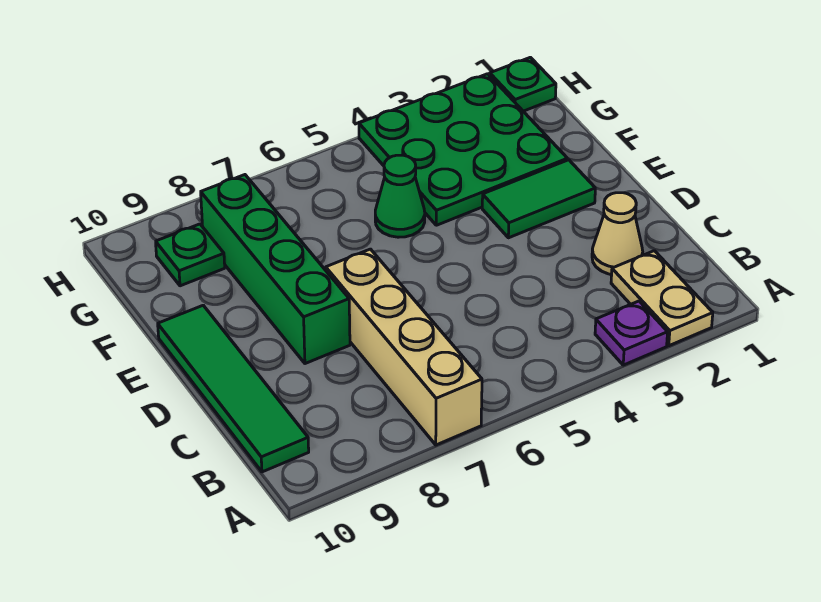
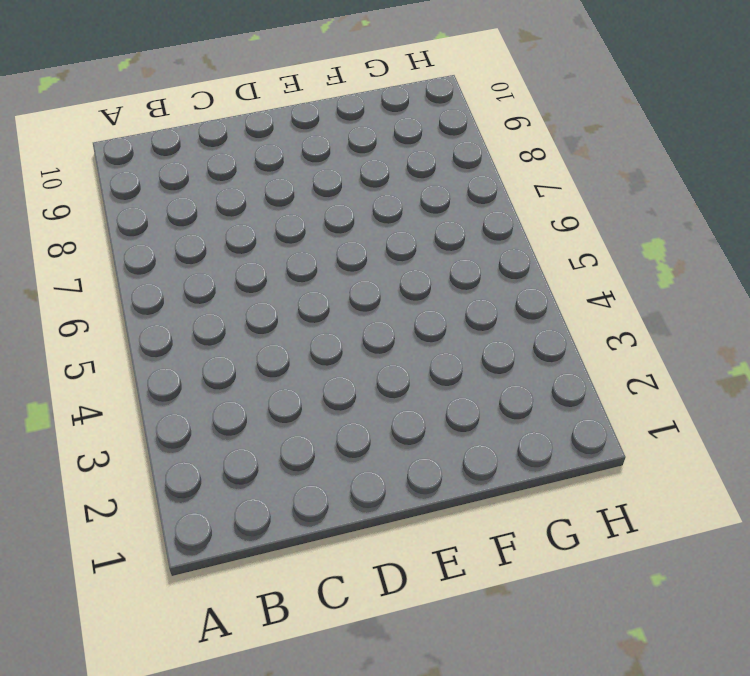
none -> tan plate A2:B2 level 1
none -> purple plate A3 level 1

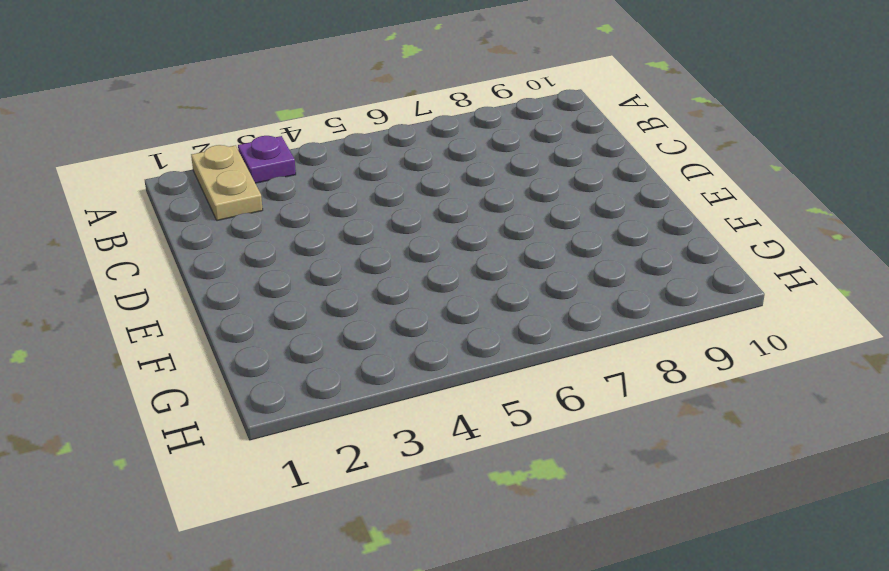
none -> tan brick A7:D7 level 1
none -> green tile B10:E10 level 1

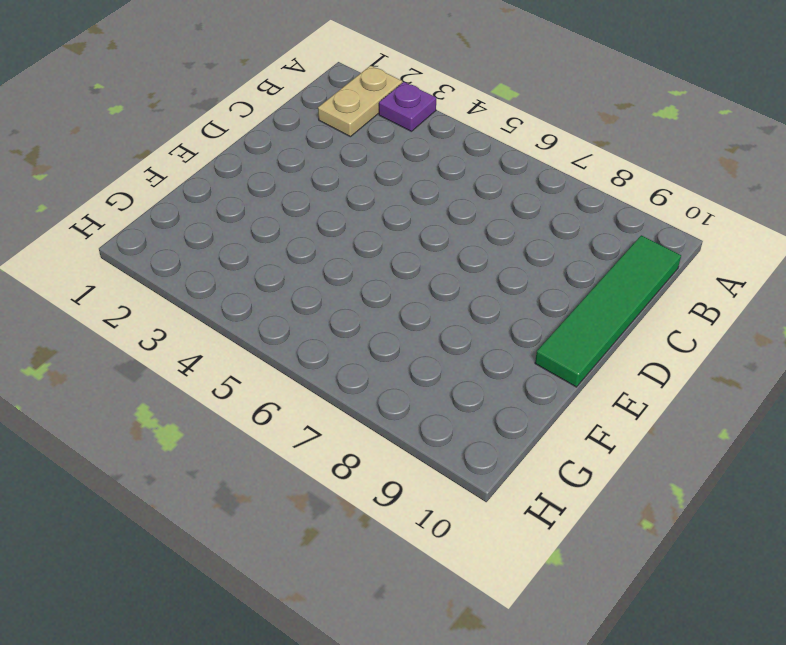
none -> tan brick A7:D7 level 1
none -> tan cone C2 level 1

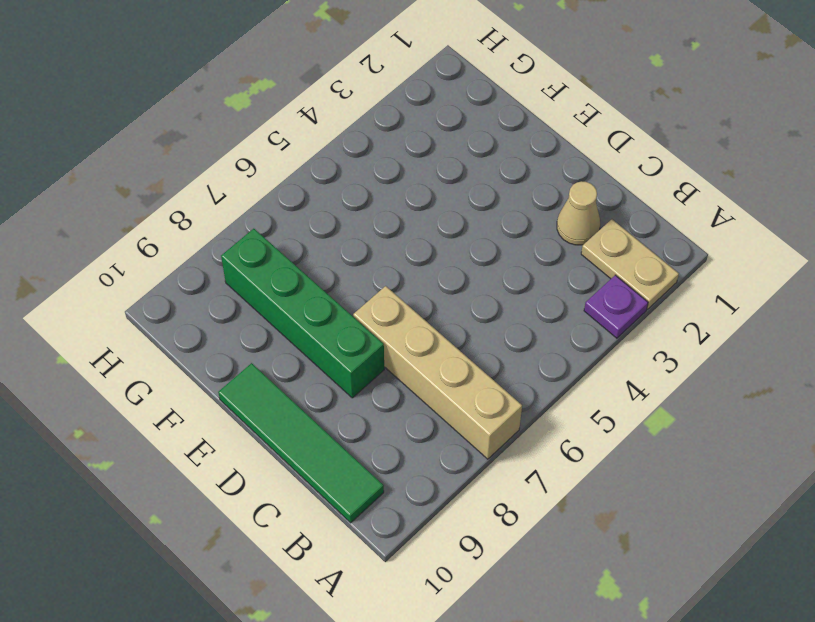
none -> green tile E2:E3 level 1
none -> green plate F2:H4 level 1

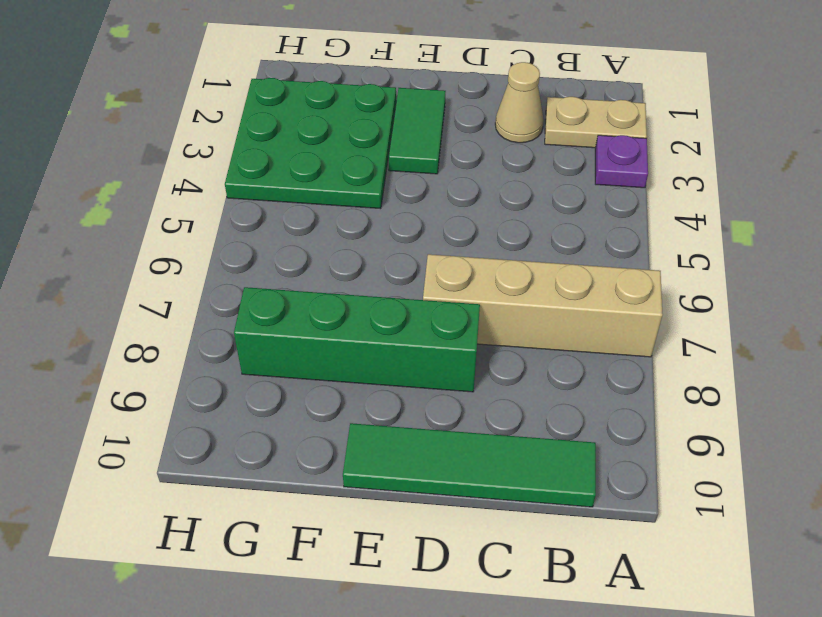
none -> green cone F5 level 1
none -> green plate G9 level 1

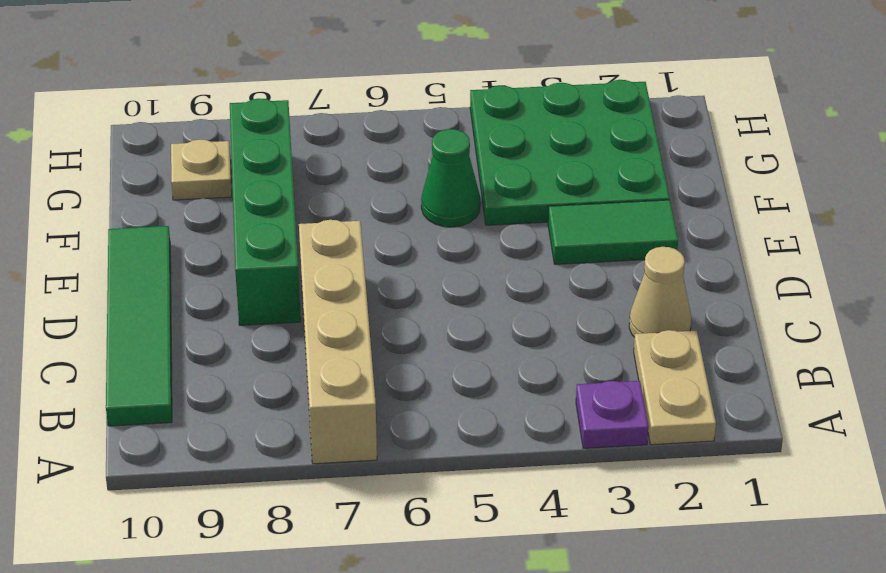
tan plate G9 level 1 -> green plate G9 level 1
none -> green plate H1 level 1

